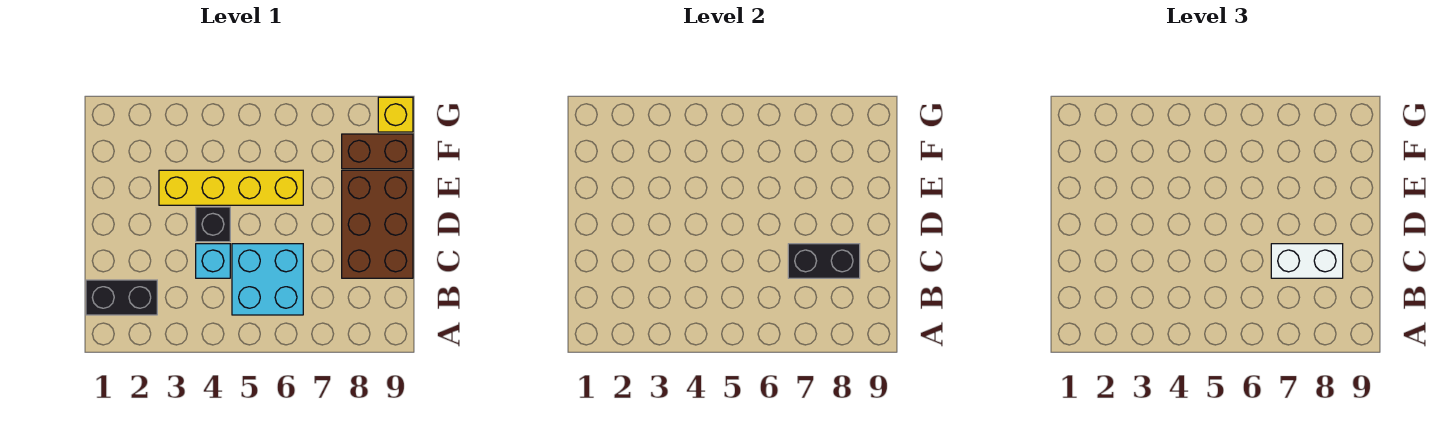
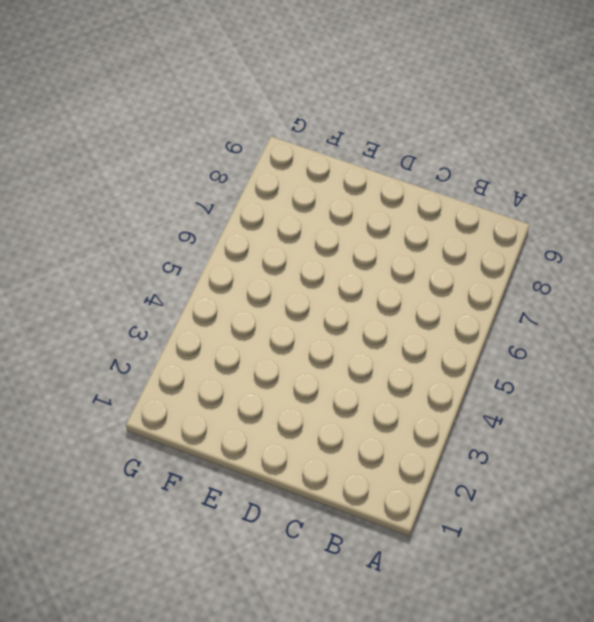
none -> black brick B1:B2 level 1
none -> cyan brick B5:C6 level 1

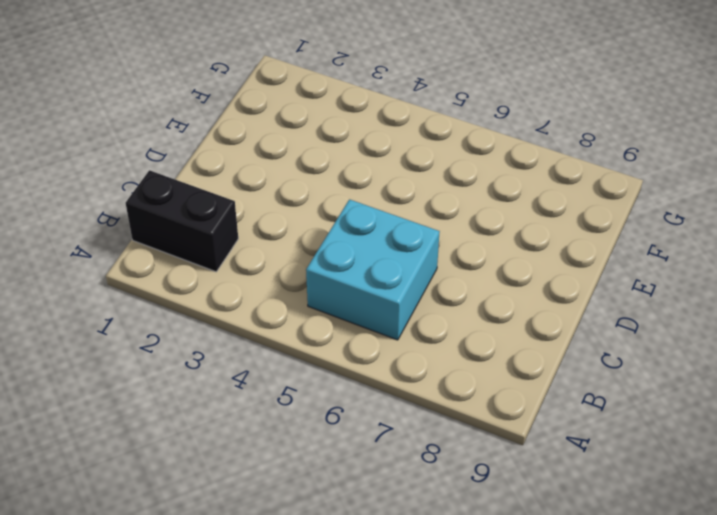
none -> cyan brick C4 level 1
none -> brown brick C8:E9 level 1

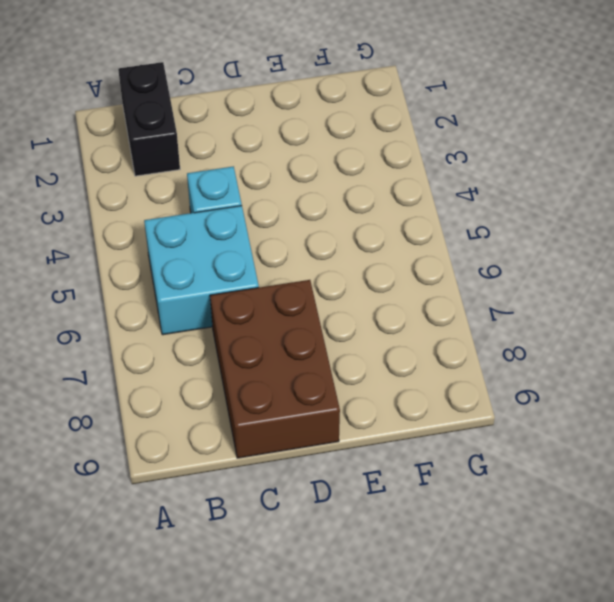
brown brick C7:D9 level 1 -> brown brick C8:E9 level 1
none -> black brick D4 level 1
none -> yellow brick E3:E6 level 1

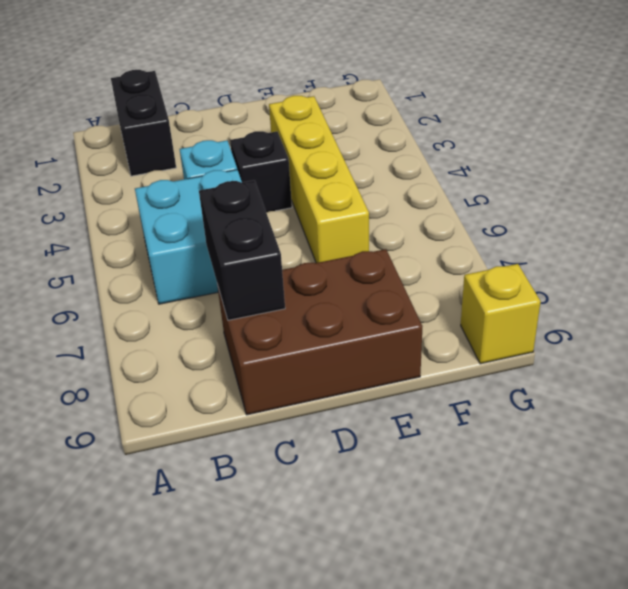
none -> brown brick F8:F9 level 1
none -> white brick C7:C8 level 3

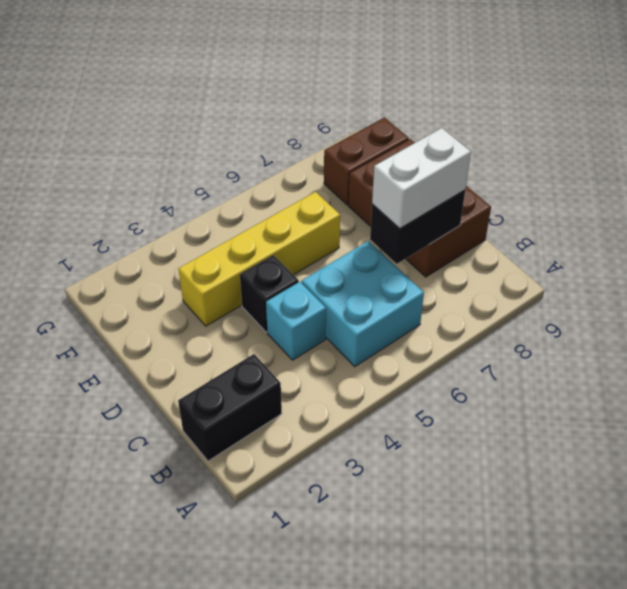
none -> yellow brick G9 level 1

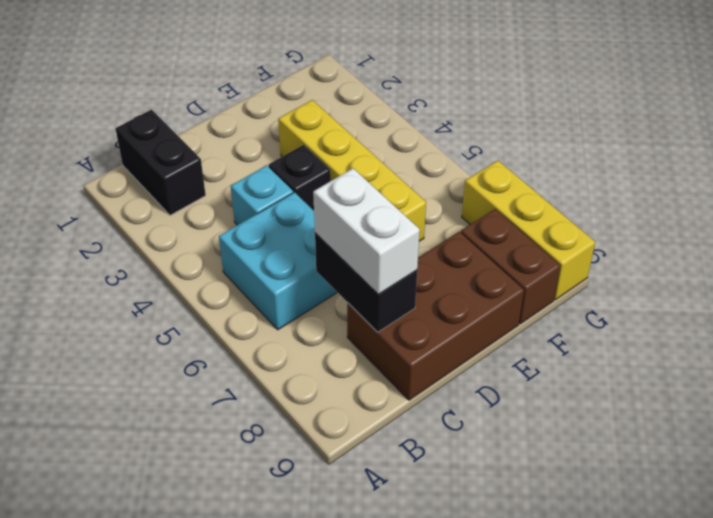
yellow brick G7:G9 level 1 -> yellow brick G9 level 1

